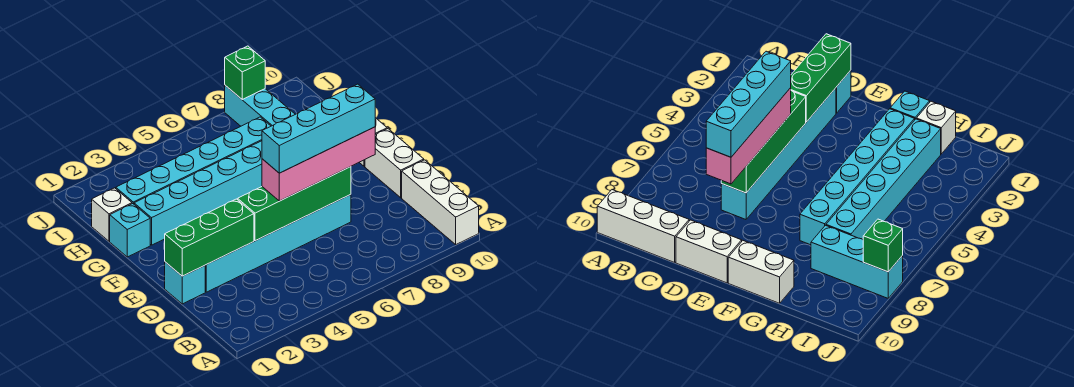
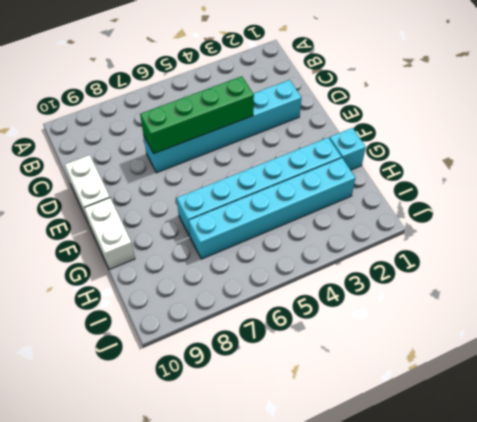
none -> white brick A10:C10 level 1
none -> cyan brick D1 level 1
none -> white brick H1 level 1

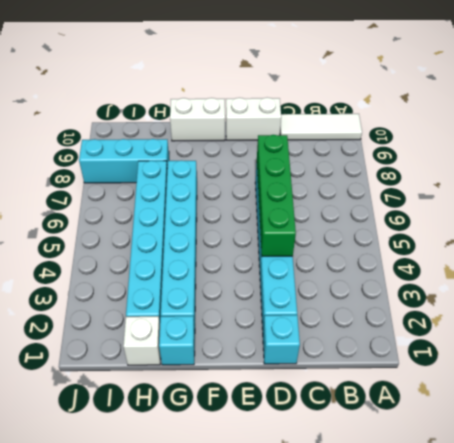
white tile A10:C10 level 1 -> white brick A10:C10 level 1
none -> green brick D1:D3 level 2
none -> green brick J8 level 2
none -> pink brick D5:D8 level 3

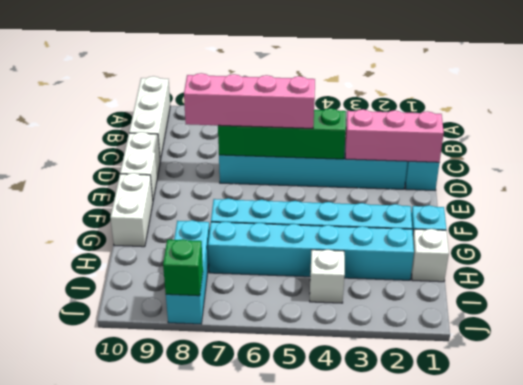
pink brick D1:D3 level 2 -> green brick D1:D3 level 2
white brick I4 level 1 -> none
none -> cyan brick D5:D8 level 4

